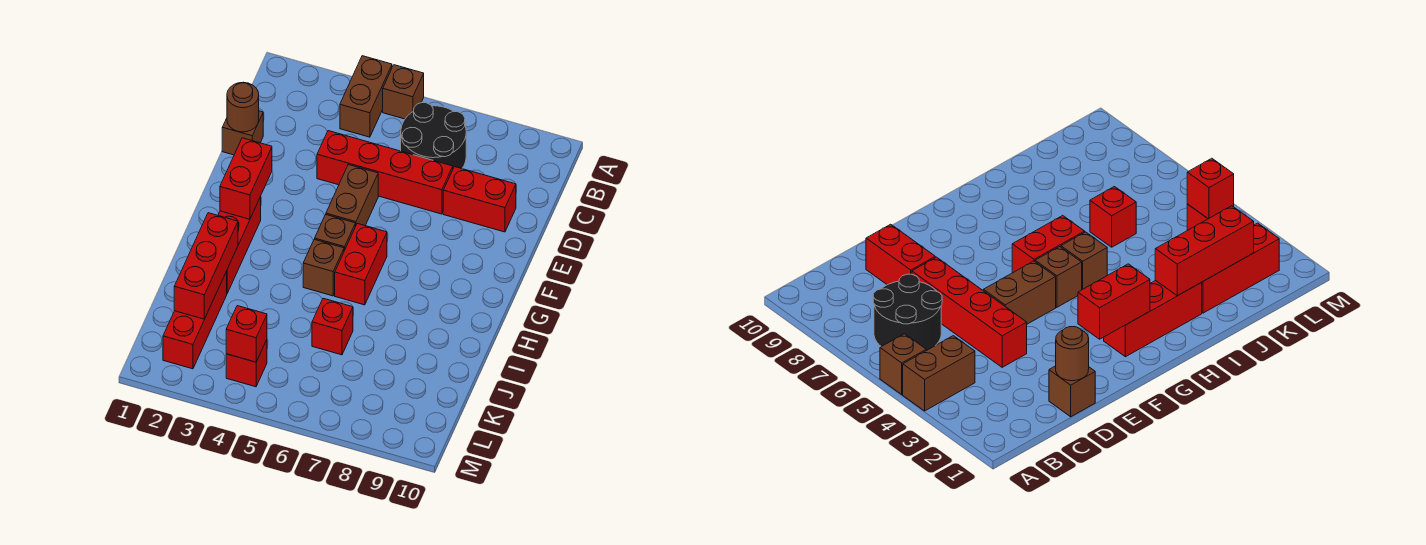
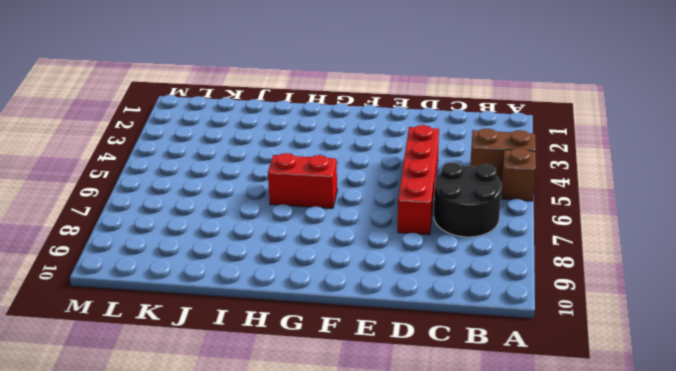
none -> brown brick D1 level 1
none -> red brick D8:D9 level 1
none -> brown brick E5:F5 level 1

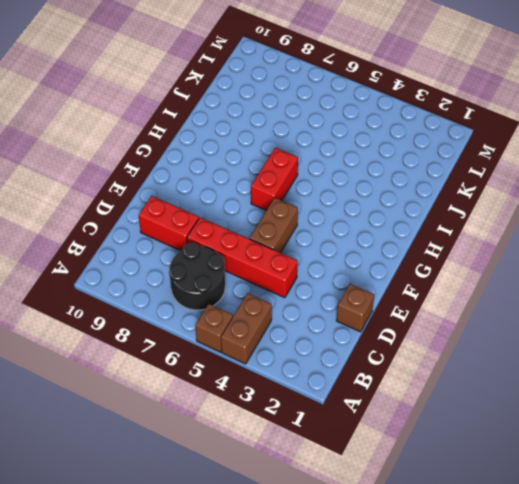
none -> red brick G2:I2 level 1
none -> brown brick G5 level 1
none -> brown brick H5 level 1

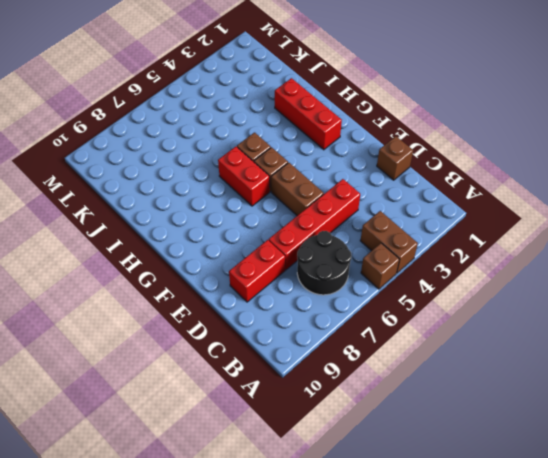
none -> red brick J2:L2 level 1
none -> red brick J6 level 1
none -> red brick L4 level 1

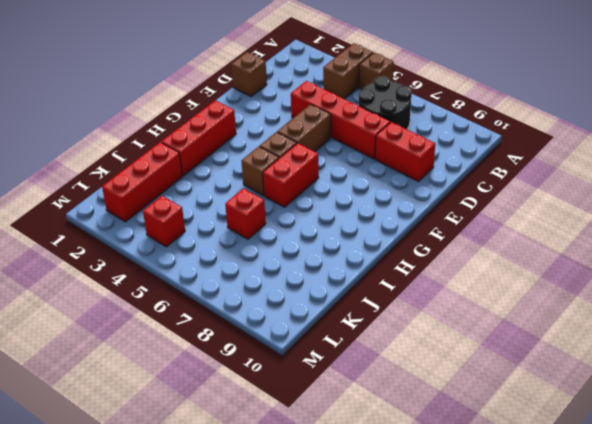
none -> brown round brick D1 level 2
none -> red brick F2:G2 level 2
none -> red brick I2:K2 level 2

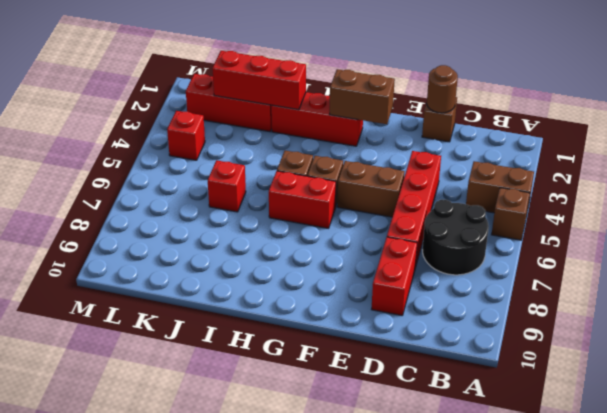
brown brick F2:G2 level 2 -> red brick F2:G2 level 2
none -> red brick L4 level 2

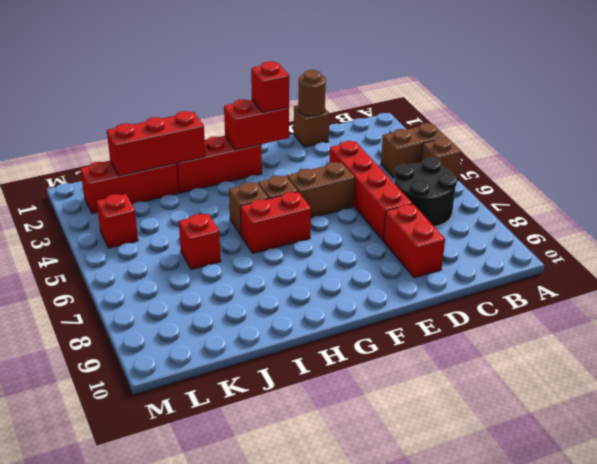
red brick F2 level 3 -> red brick L4 level 2

